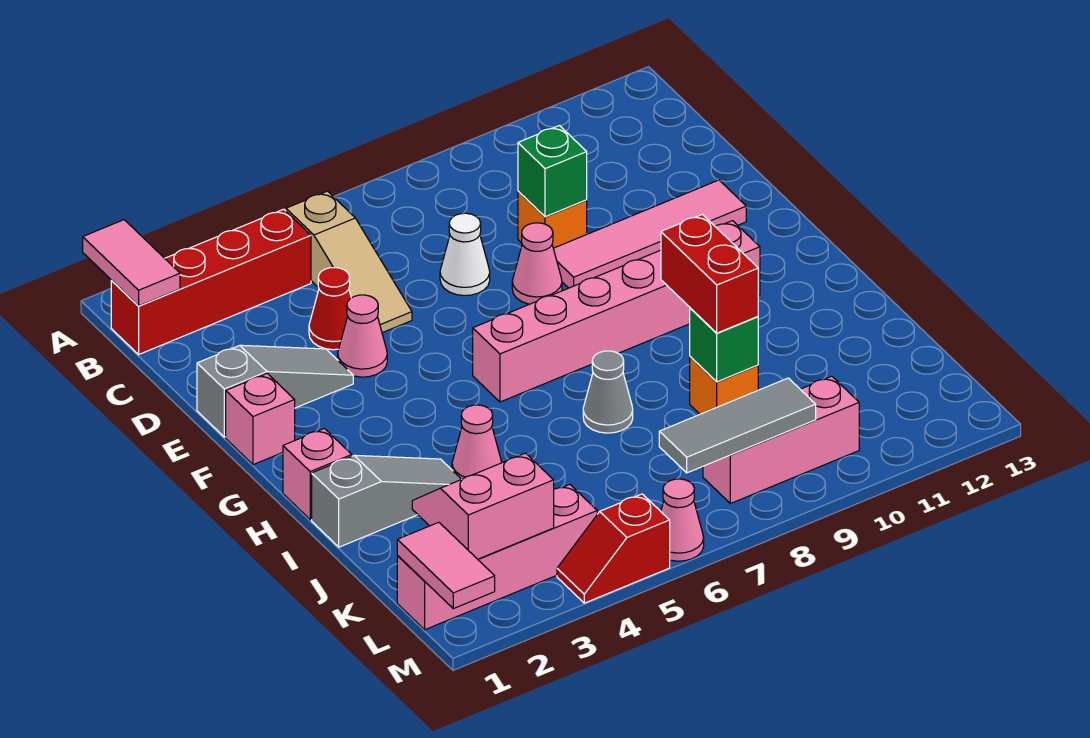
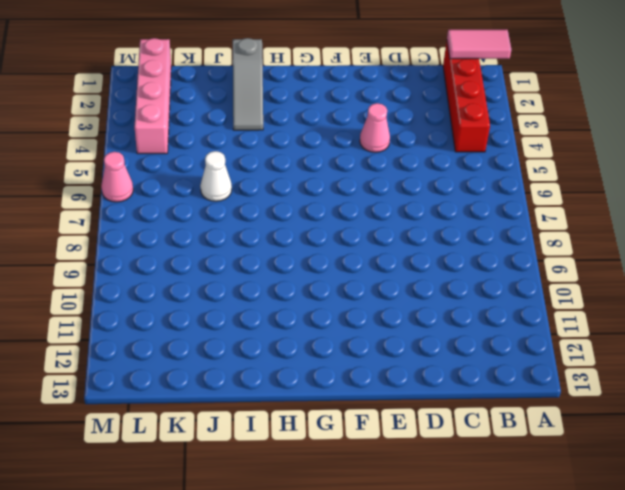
white cone J6 level 1 -> white cone D7 level 1
none -> tan slope B5:D5 level 1 top B
none -> red cone D4 level 1
none -> orange brick D9 level 1

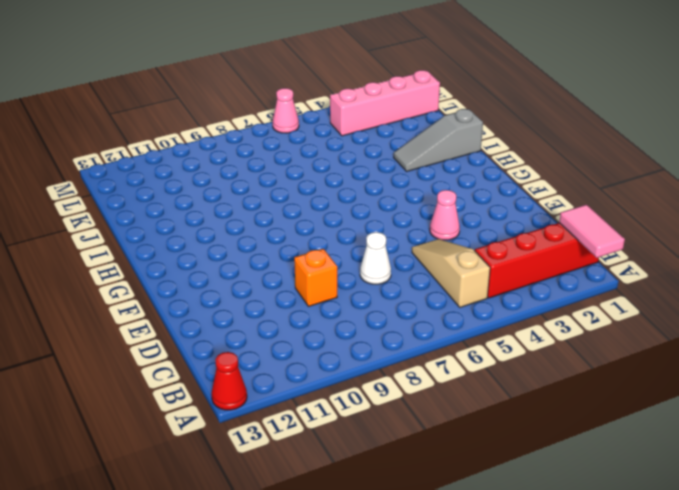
red cone A13 level 1 -> red cone D4 level 1
none -> grey slope E1:E3 level 1 top 1
none -> pink cone E8 level 1
none -> pink tile E9:E12 level 1

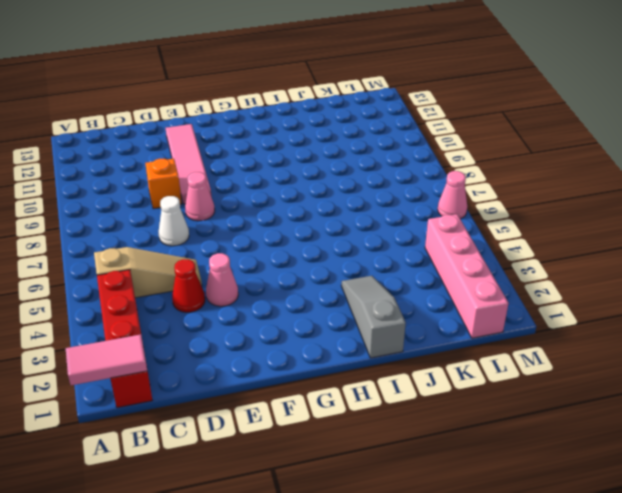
none -> grey slope E1:E3 level 1 top 1
none -> pink brick F1 level 1
none -> pink brick G6:G11 level 1

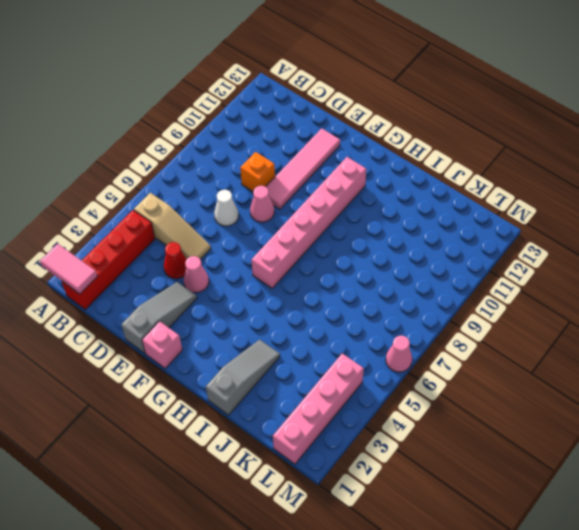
none -> pink brick H1 level 1
none -> pink cone I4 level 1
none -> grey cone I7 level 1

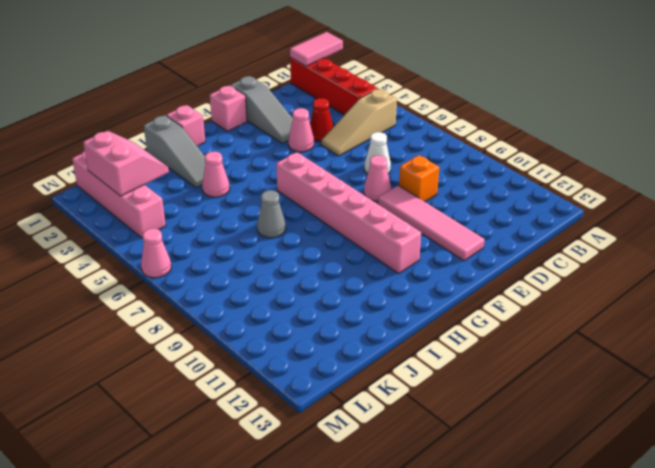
none -> orange brick J9 level 1
none -> pink brick L8:L10 level 1
none -> red slope M4:M5 level 1 top 5

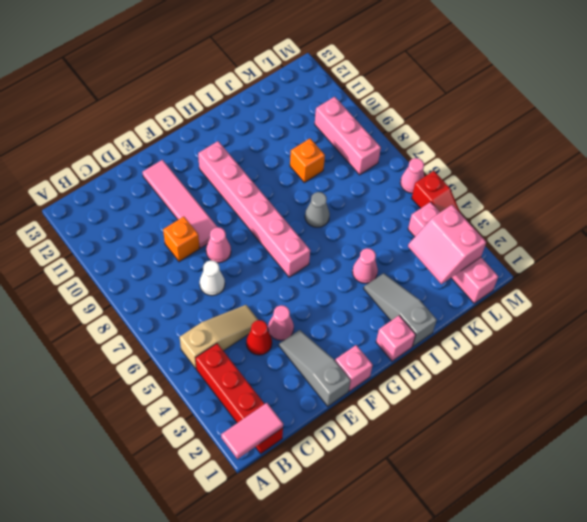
none -> green brick D9 level 2
none -> green brick J9 level 2
none -> pink tile L1:M1 level 2

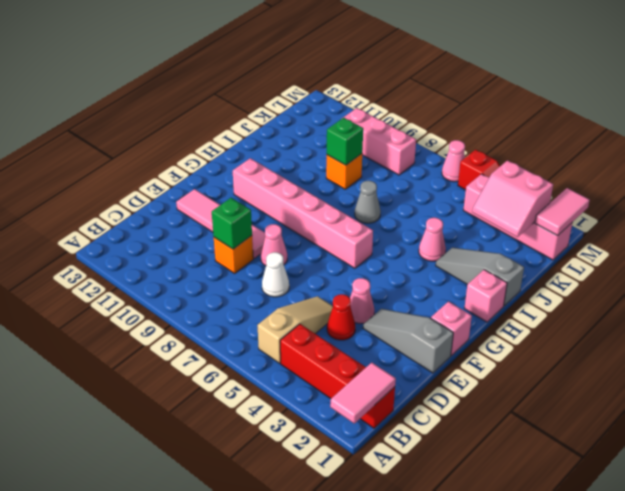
none -> grey tile L7:L9 level 2
none -> red brick I9:J9 level 3

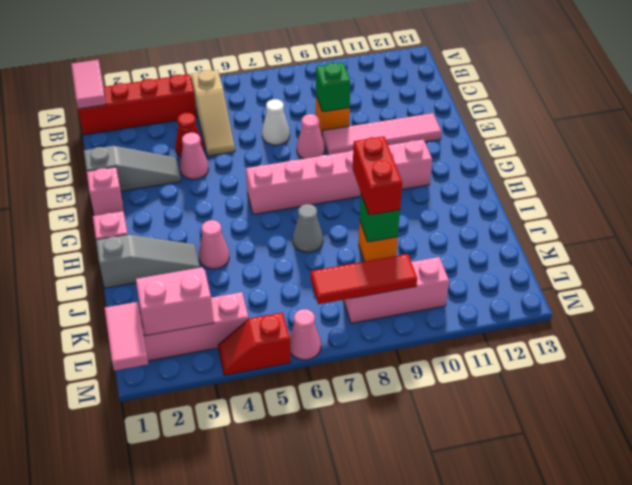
red tile L7:L9 level 2 -> grey tile L7:L9 level 2

